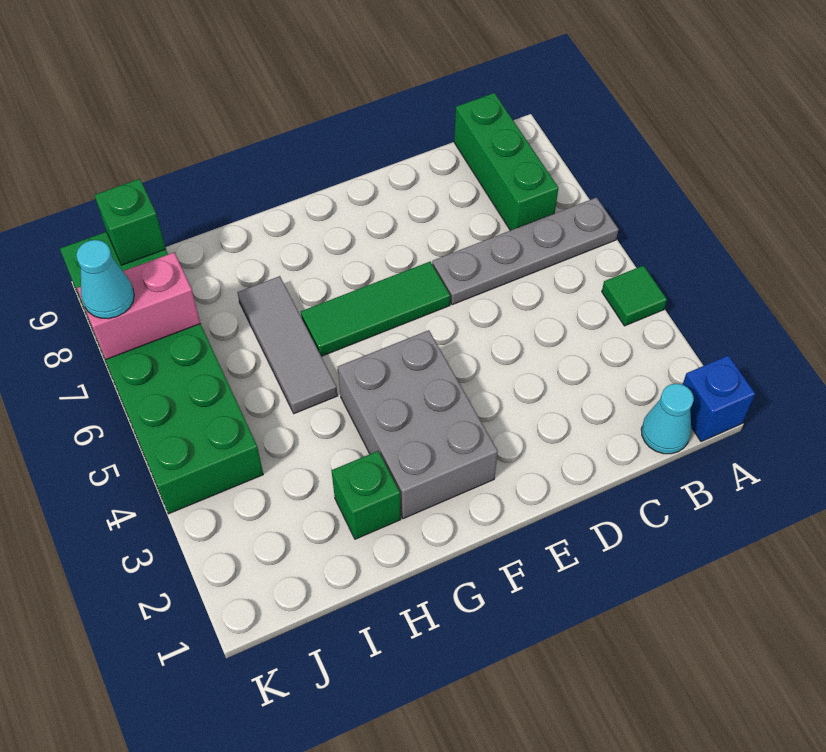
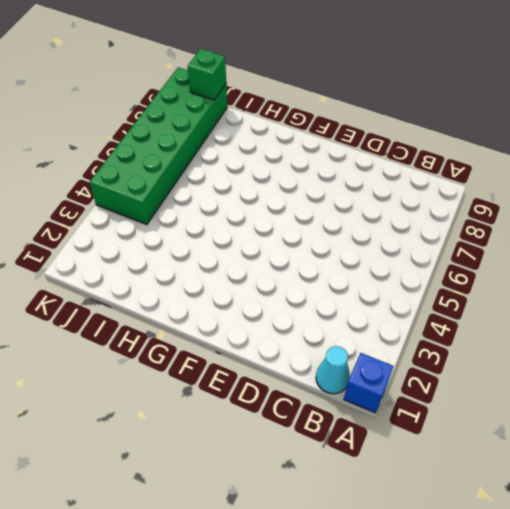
none -> green tile A4 level 1
none -> grey plate A6:D6 level 1
none -> green brick B7:B9 level 1

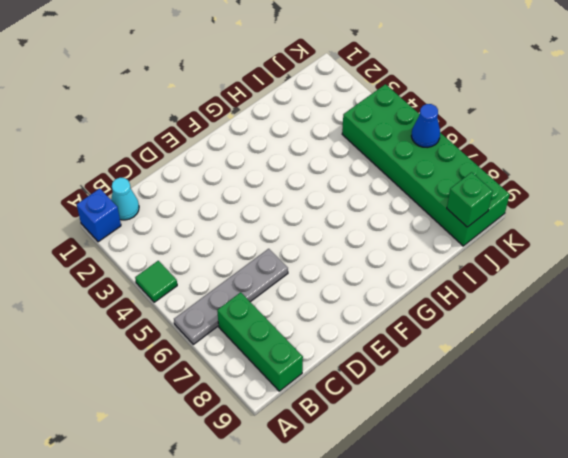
blue cone K6 level 2 -> none
none -> green tile E6:G6 level 1
none -> grey brick F2:G4 level 1
none -> green brick H2 level 1

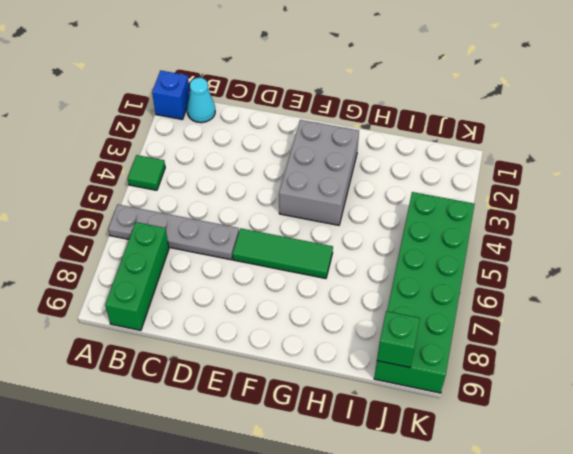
none -> green brick H2 level 1
none -> grey tile H5:H7 level 1
none -> pink brick J7:K7 level 2

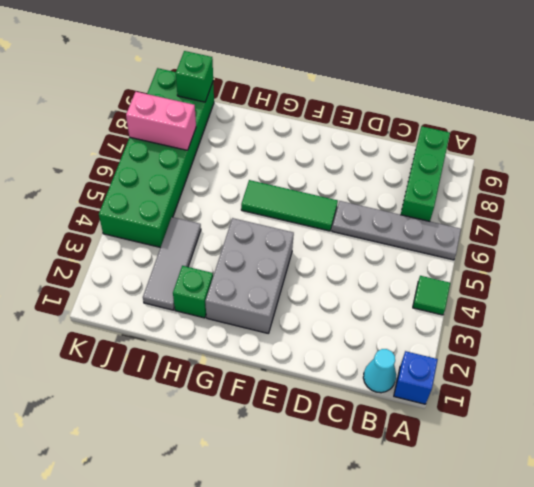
grey tile I2:I4 level 1 -> grey tile H5:H7 level 1
none -> cyan cone K7 level 3

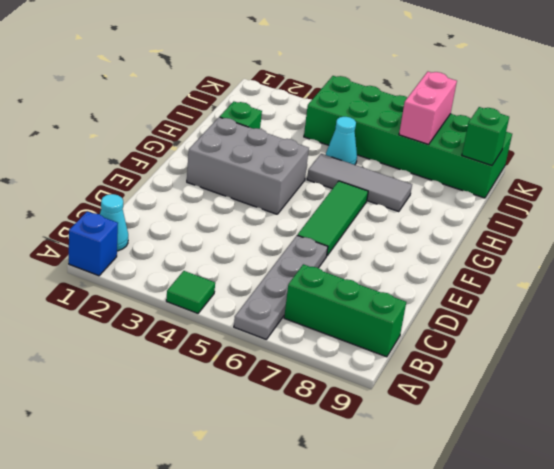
cyan cone I5 level 1 -> cyan cone K7 level 3

